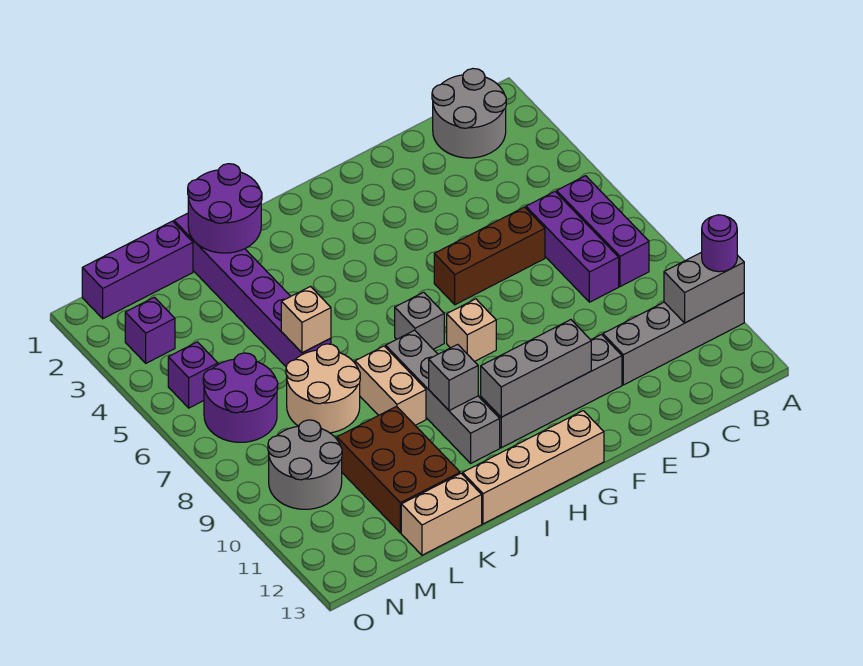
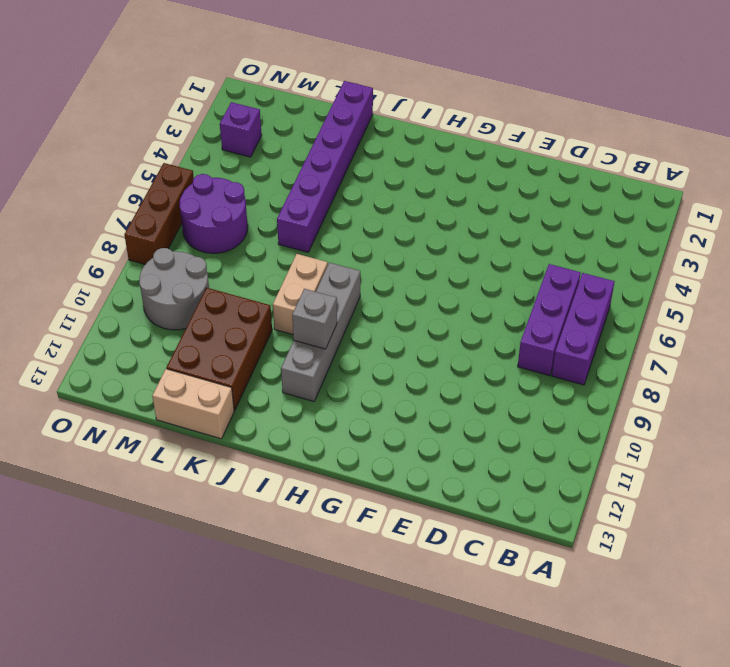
brown brick O6:O8 level 1 -> brown brick D6:F6 level 1
none -> grey brick A11:D11 level 1
none -> grey round brick B1:C2 level 1
none -> grey brick E11:H11 level 1

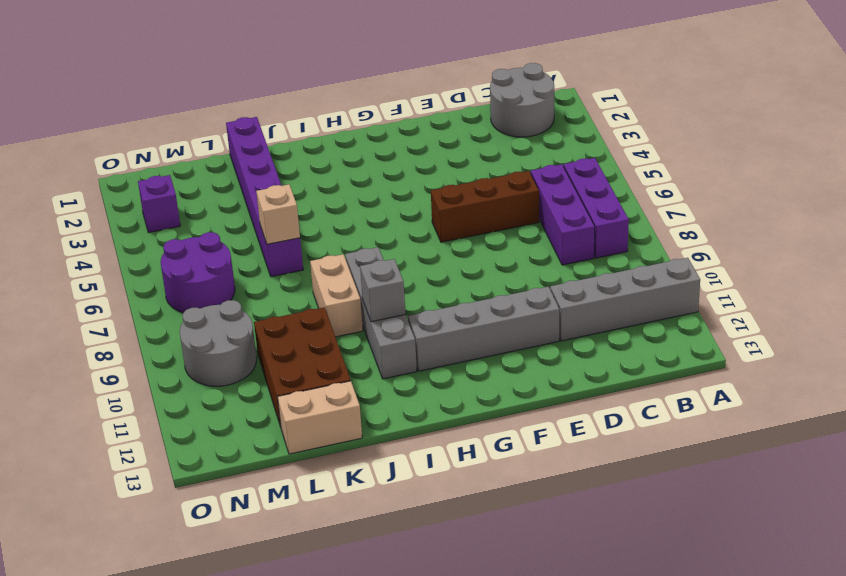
none -> tan brick G8 level 1
none -> tan brick G13:J13 level 1
none -> grey brick H7 level 1

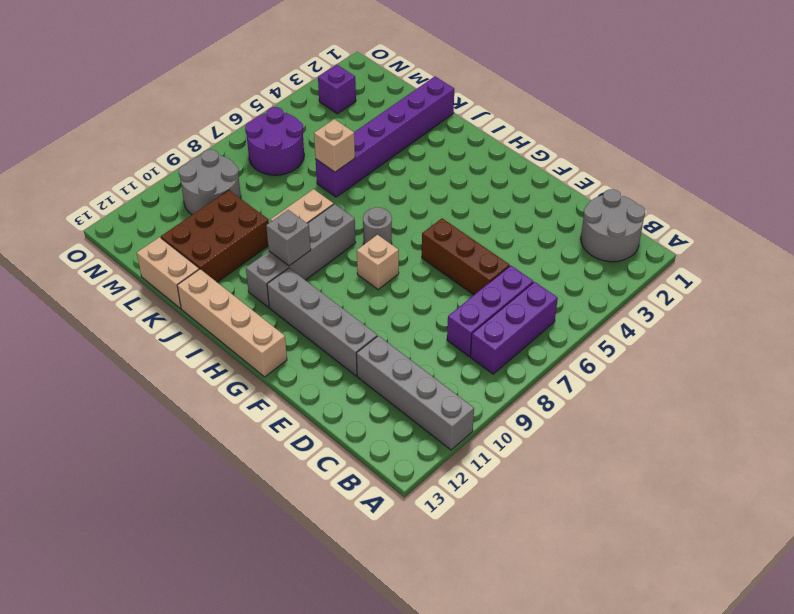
grey round brick H7 level 1 -> grey brick H7 level 1
none -> tan round brick K7:L8 level 1
none -> purple brick L1:N1 level 1
none -> purple brick N5 level 1

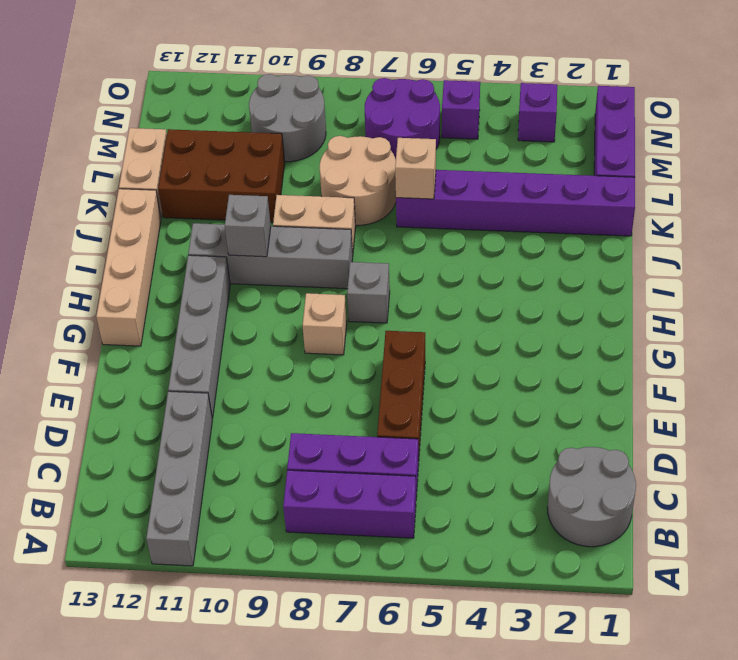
none -> grey brick A11:B11 level 2
none -> grey brick F11:H11 level 2
none -> purple round brick J1:K2 level 2

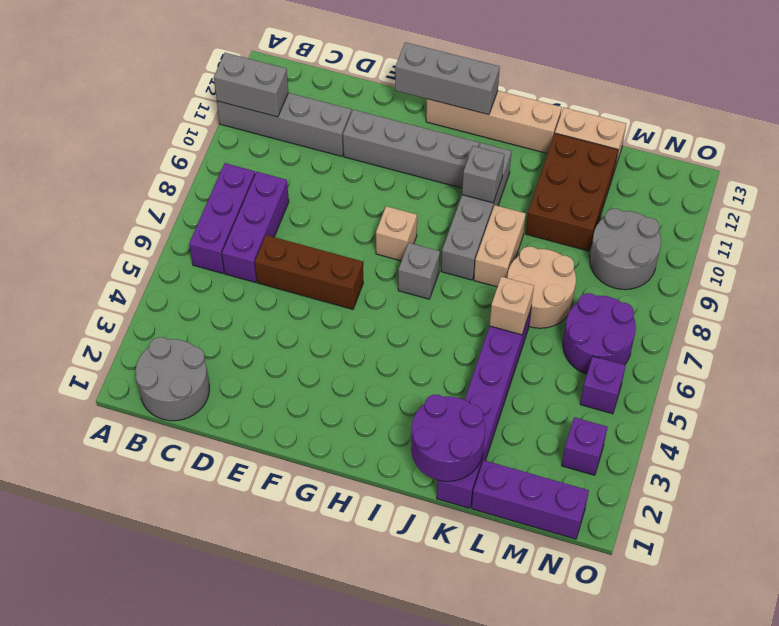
grey brick F13:H13 level 2 -> grey brick F11:H11 level 2
none -> purple round brick A11 level 3

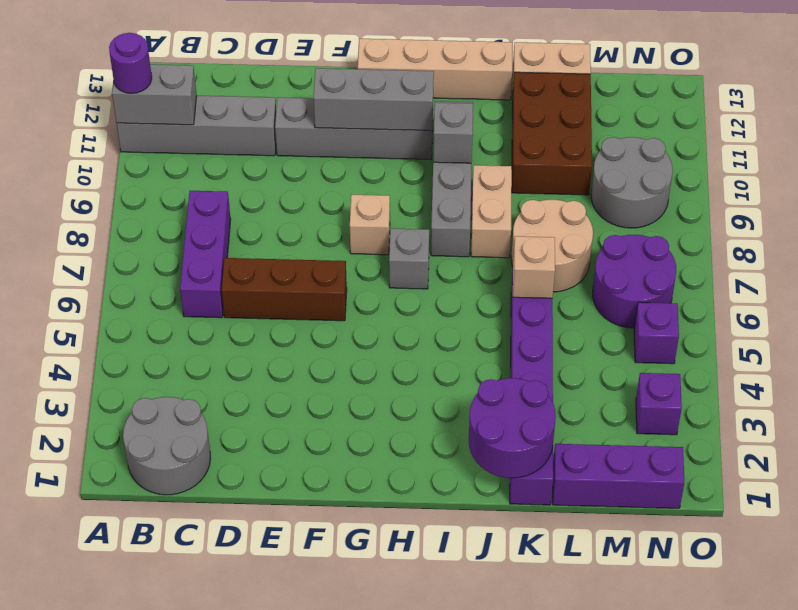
none -> purple brick B6:B8 level 1

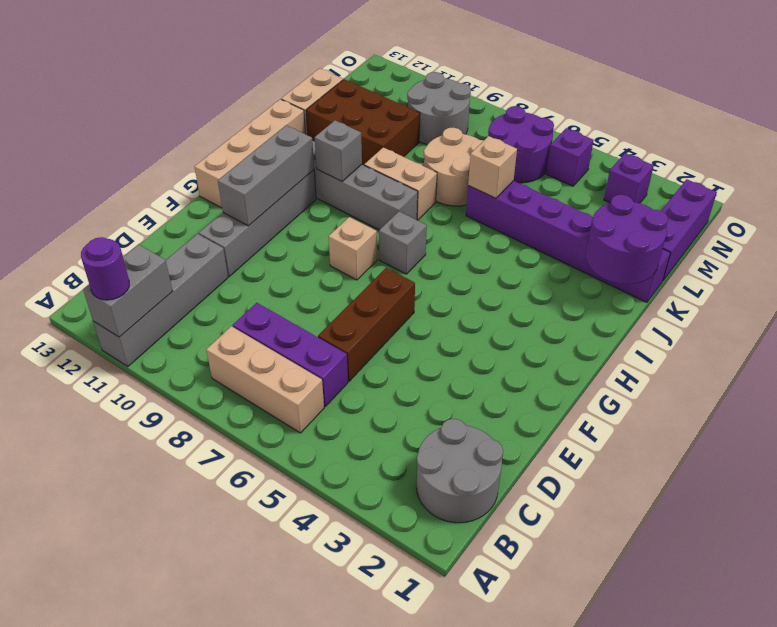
tan brick B6:B8 level 1 -> purple brick B6:B8 level 1

